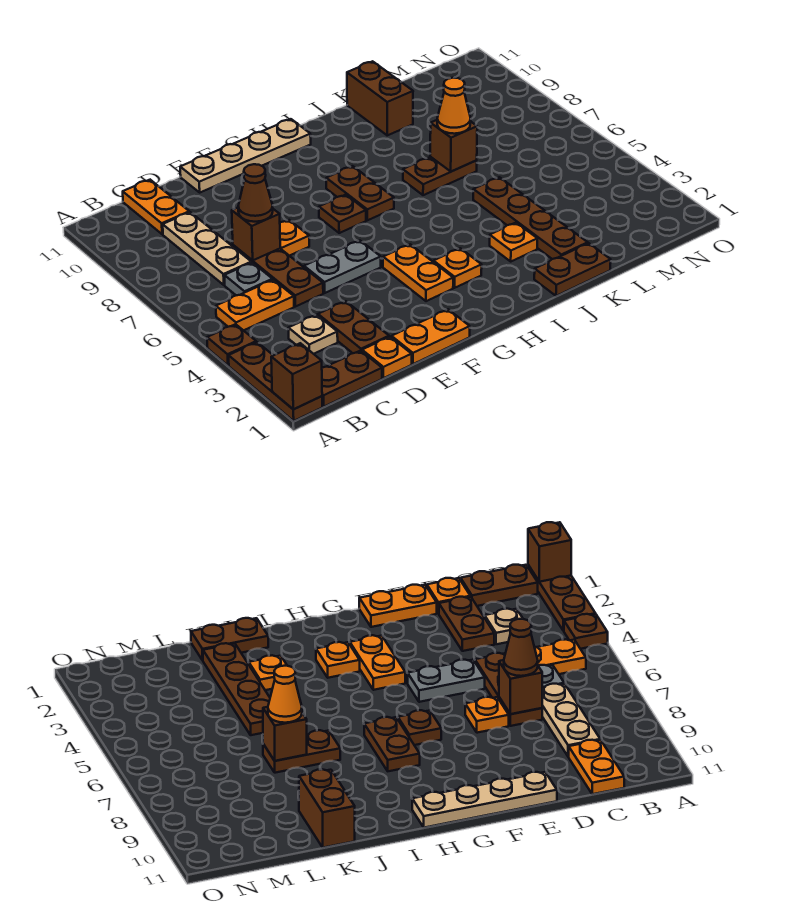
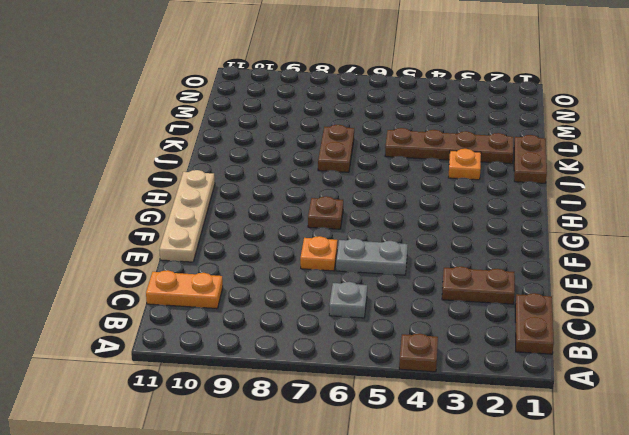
grey plate E5:E6 level 1 -> grey plate E5:F5 level 1
none -> brown plate A1:A3 level 1
none -> orange plate B5:C5 level 1
none -> tan plate C3 level 1

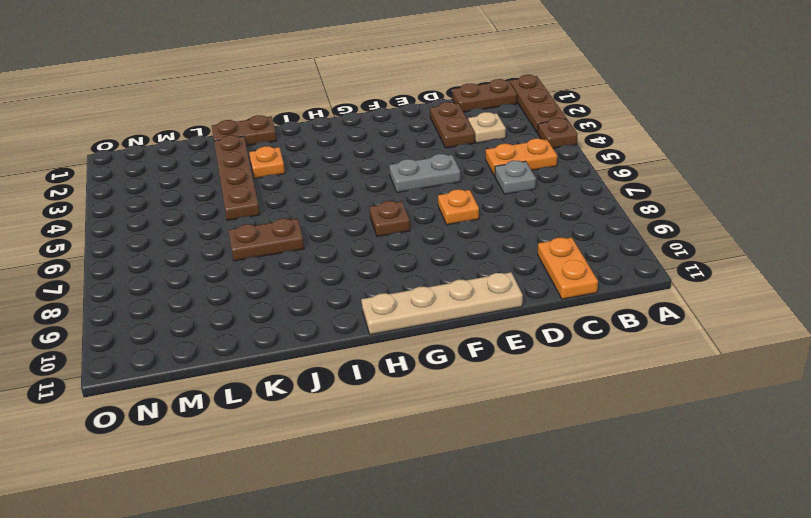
none -> tan plate C7:C9 level 1
none -> orange plate D1 level 1
none -> brown plate D5:D7 level 1

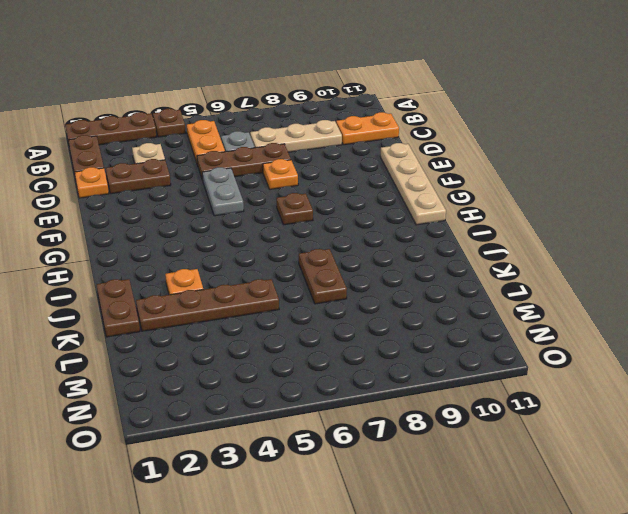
none -> orange plate E1:F1 level 1
none -> orange plate G3:G4 level 1
none -> orange plate H3 level 1

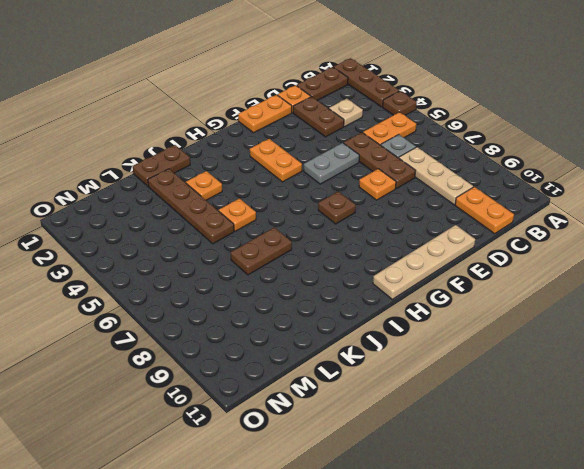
orange plate J5 level 1 -> orange plate H3 level 1
none -> brown plate H7:H8 level 1
none -> brown brick K10:K11 level 1
none -> brown brick A1 level 2

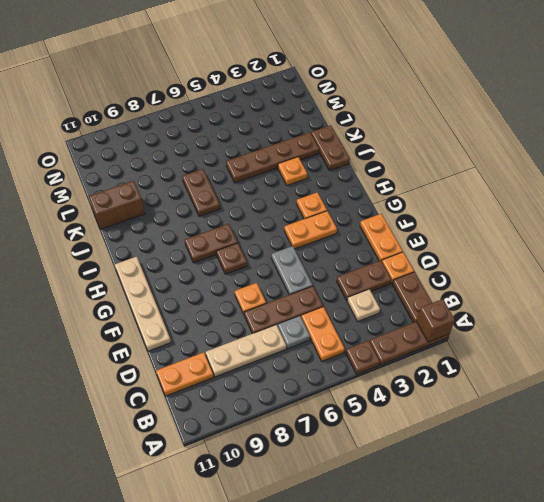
none -> brown brick D7 level 2
none -> brown brick K7 level 2
none -> brown cone D7 level 3

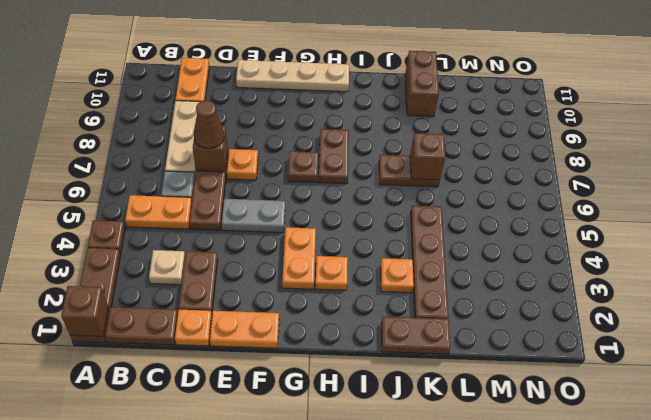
none -> orange cone K7 level 3

